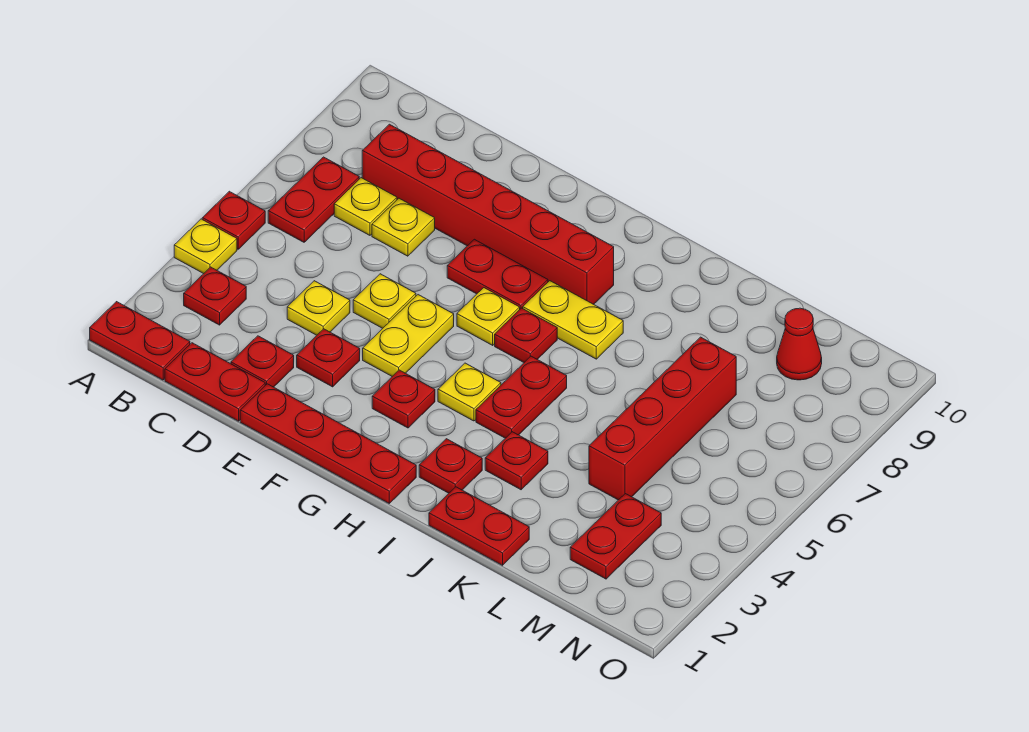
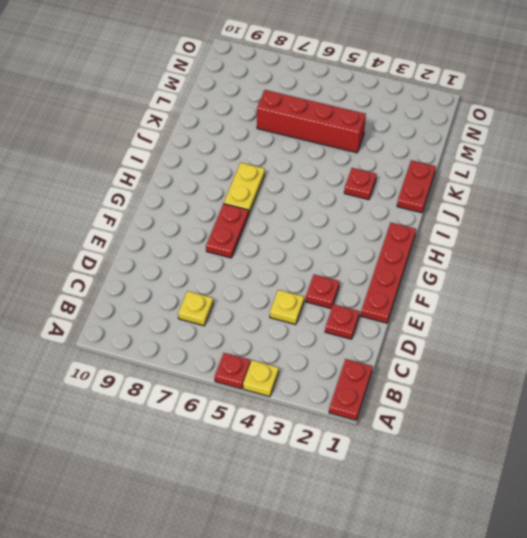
none -> red plate B3 level 1
none -> red plate B6:B7 level 1
none -> red plate C1:D1 level 1

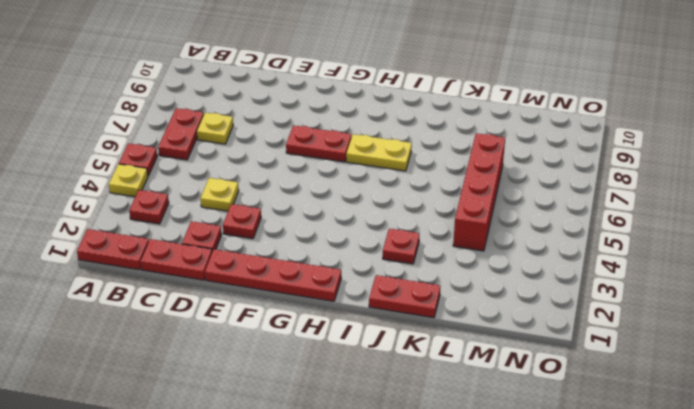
none -> red brick C8:H8 level 1
none -> yellow plate D7 level 1
none -> yellow plate E5 level 1

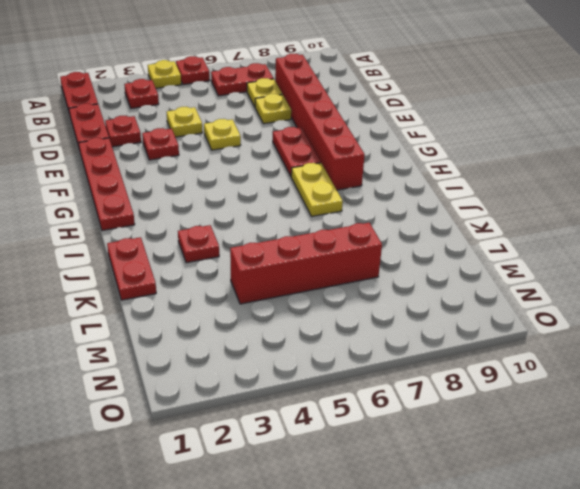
none -> yellow plate F4:F5 level 1
none -> red plate G3 level 1
none -> yellow plate G6 level 1

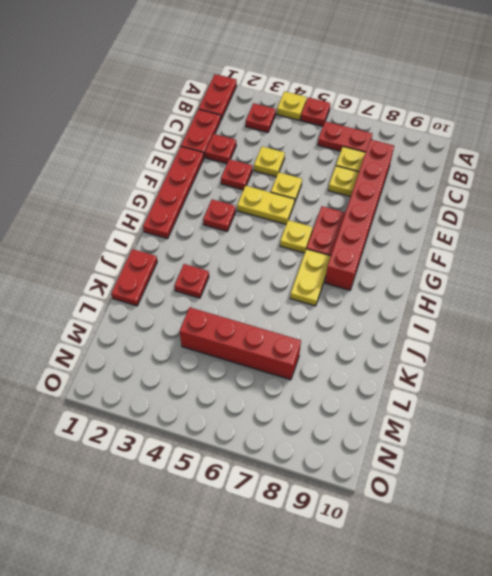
none -> yellow plate H4 level 1
none -> red plate H6 level 1
none -> red plate I2 level 1

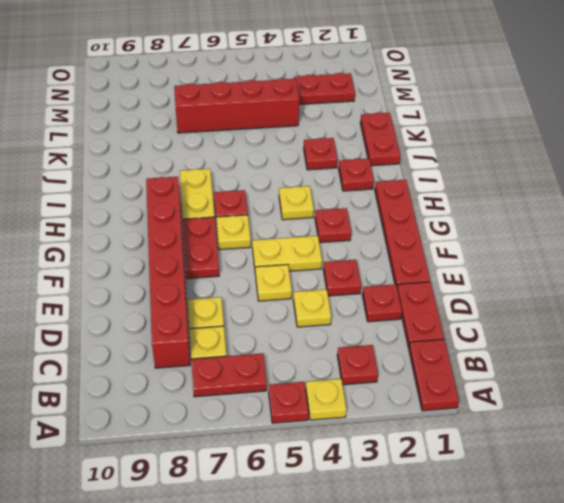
none -> red plate I4:I5 level 1
none -> red cone M9 level 1

